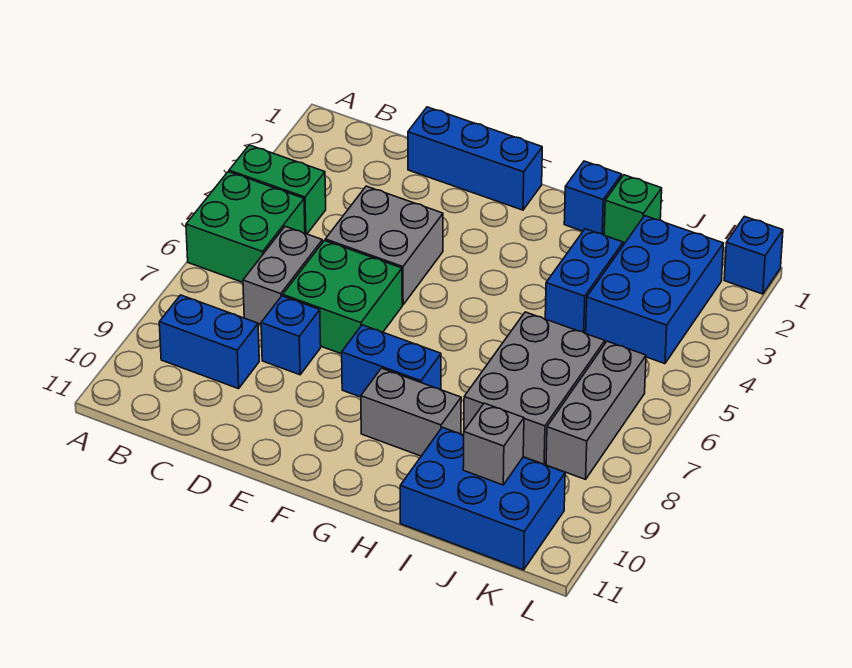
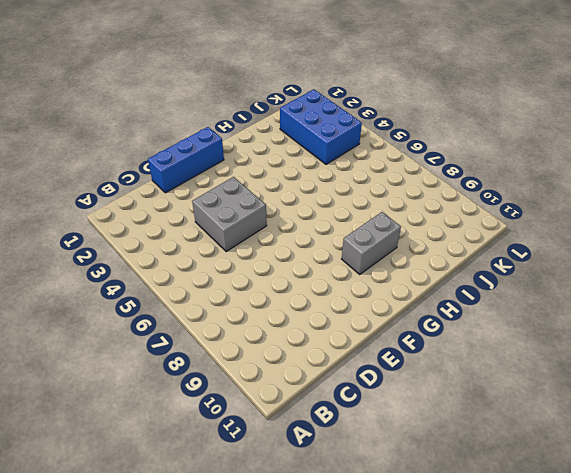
none -> green brick A4:B4 level 1
none -> green brick A5:B6 level 1
none -> blue brick B9:C9 level 1

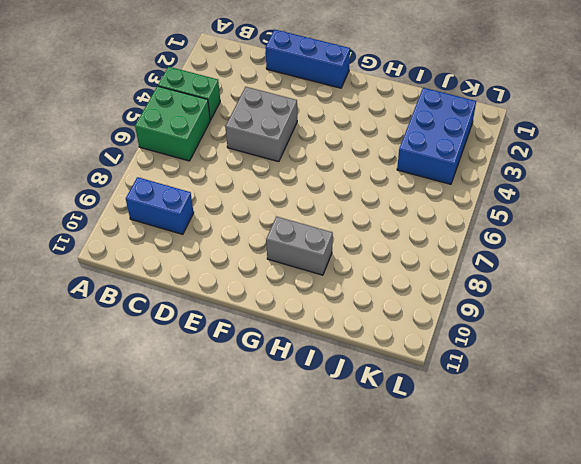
none -> grey brick C6:C7 level 1
none -> green brick D6:E7 level 1
none -> blue brick D8 level 1

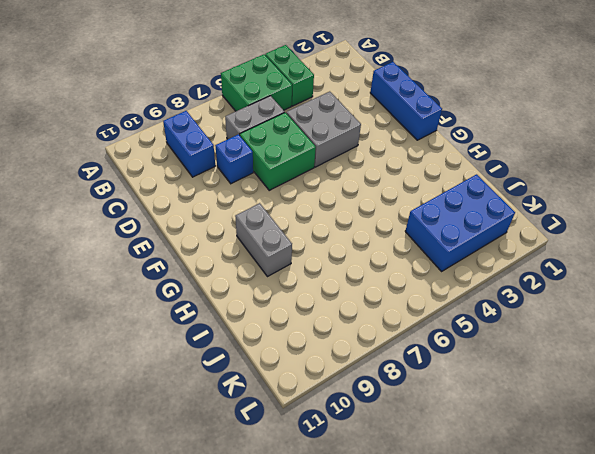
none -> blue brick F8:G8 level 1
none -> blue brick H1 level 1
none -> green brick I1 level 1

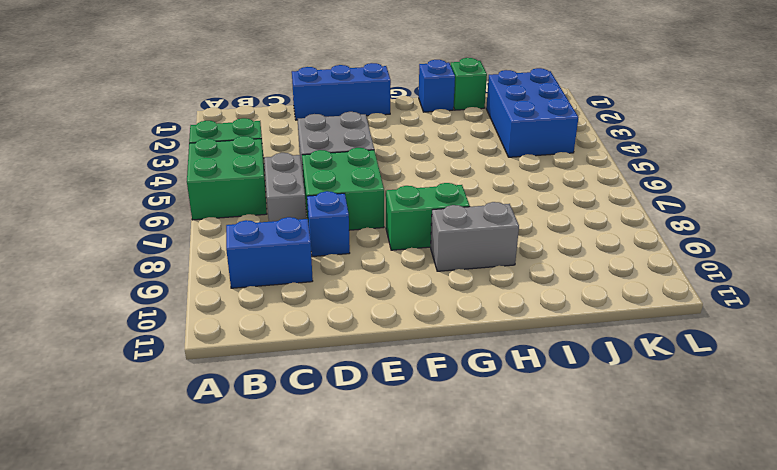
green brick F8:G8 level 1 -> blue brick F8:G8 level 1
none -> blue brick I3:I4 level 1
none -> grey brick I6:J8 level 1
none -> blue brick I10:K11 level 1

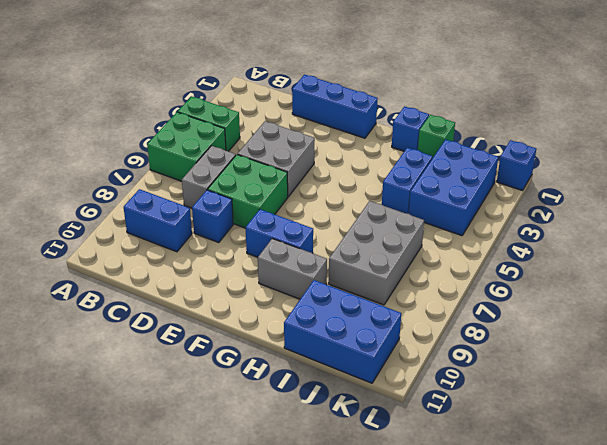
none -> grey brick K6:K8 level 1
none -> grey brick J10 level 2

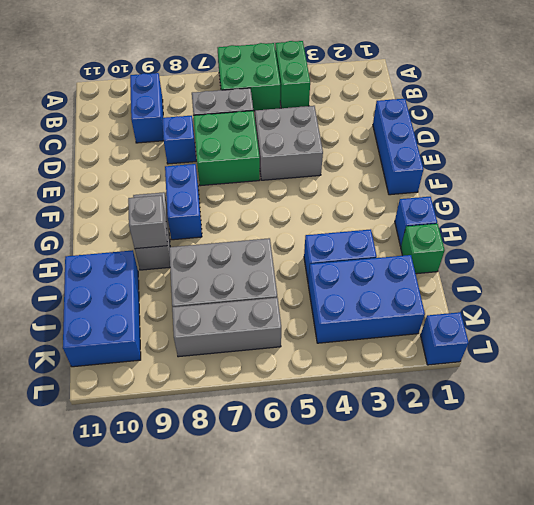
grey brick H9 level 2 -> grey brick J10 level 2

